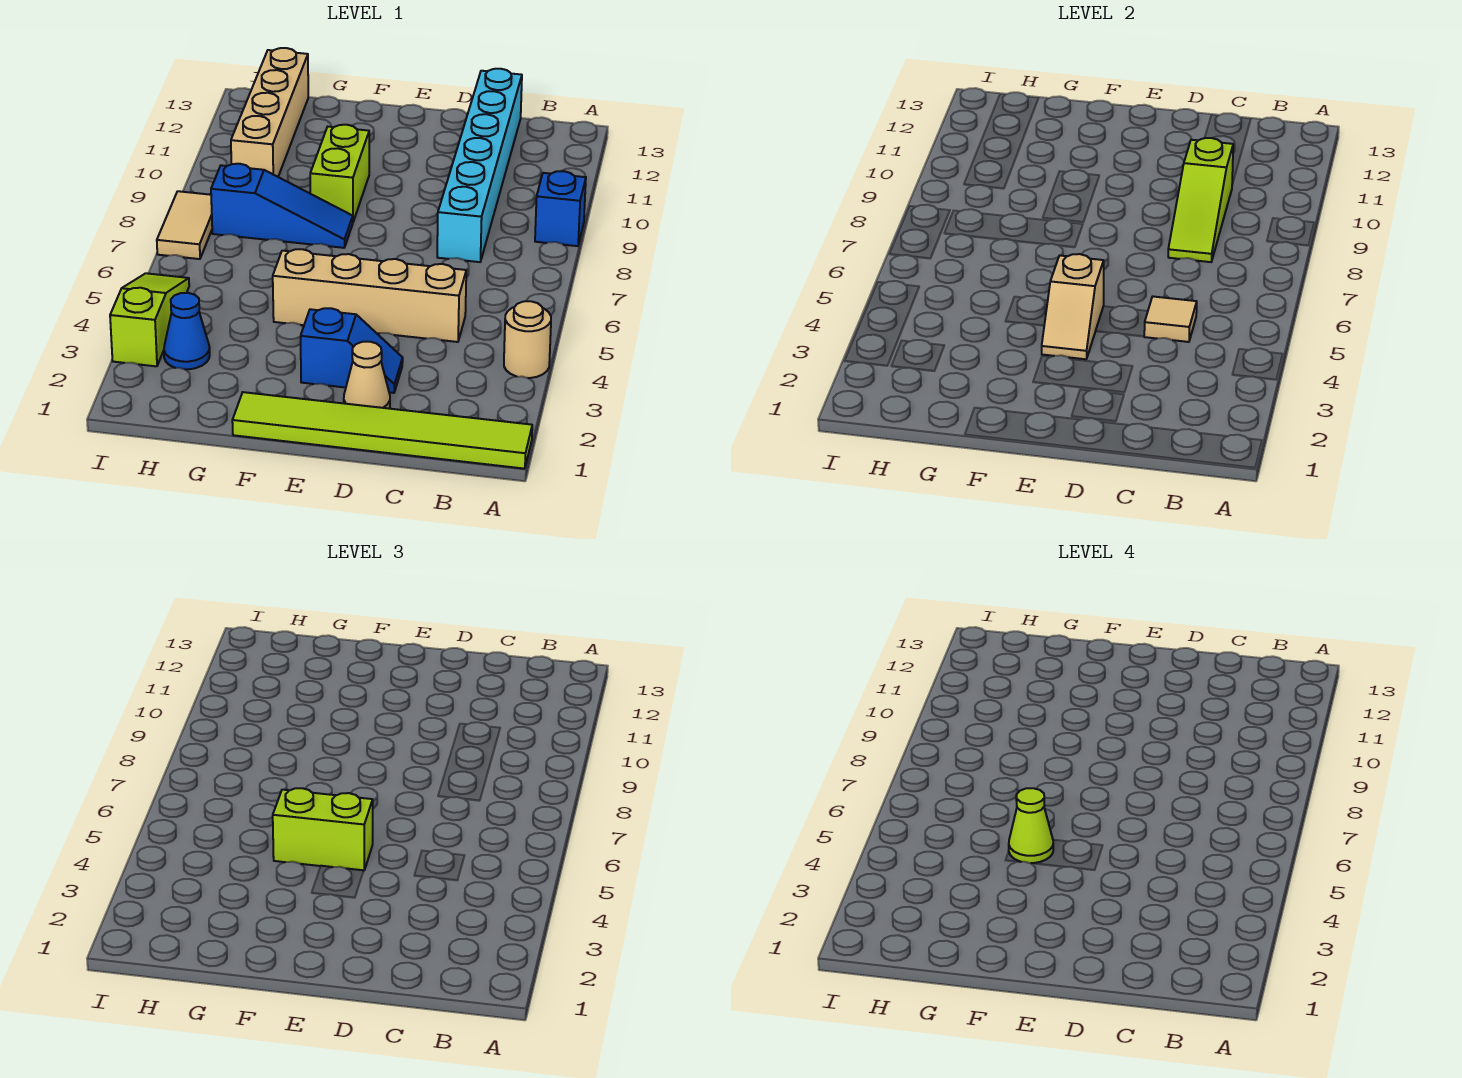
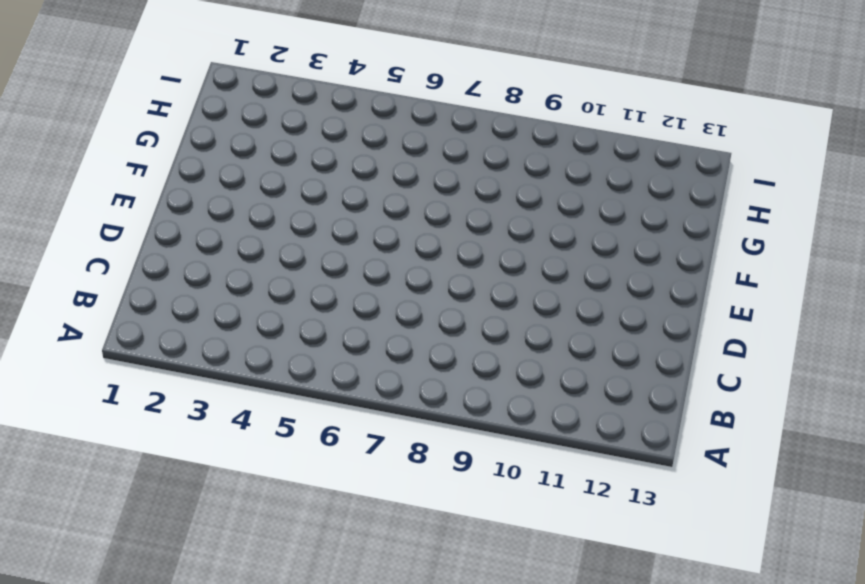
none -> lime tile A1:F1 level 1
none -> tan round brick A4 level 1
none -> blue brick A9 level 1

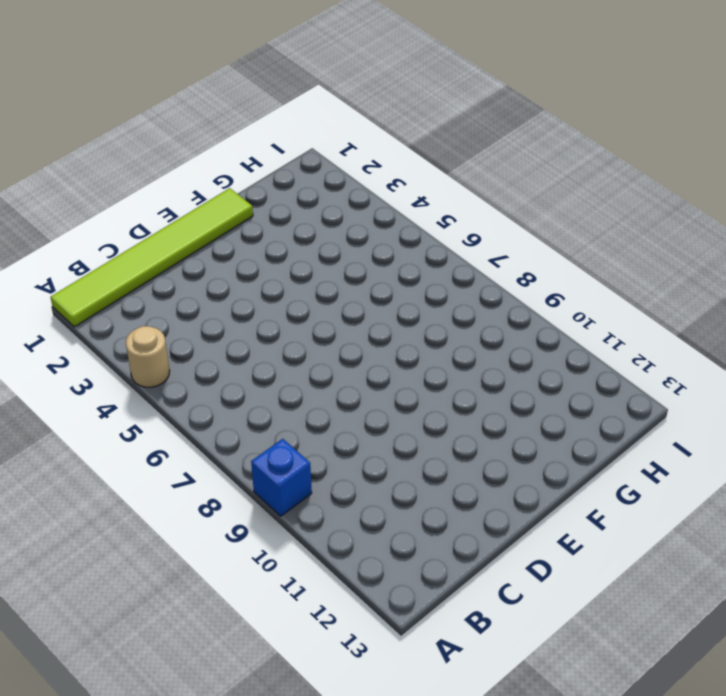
none -> tan brick C5:F5 level 1
none -> cyan brick C8:C13 level 1
none -> tan cone D2 level 1

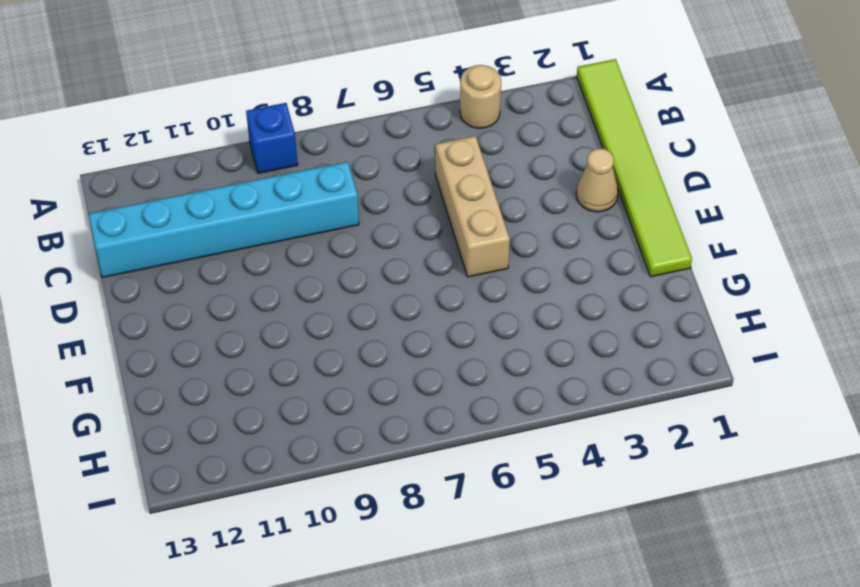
tan brick C5:E5 level 1 -> tan brick C5:F5 level 1
none -> blue slope D3:E3 level 1 top E
none -> blue slope F8:H8 level 1 top H
none -> lime brick F9:F10 level 1

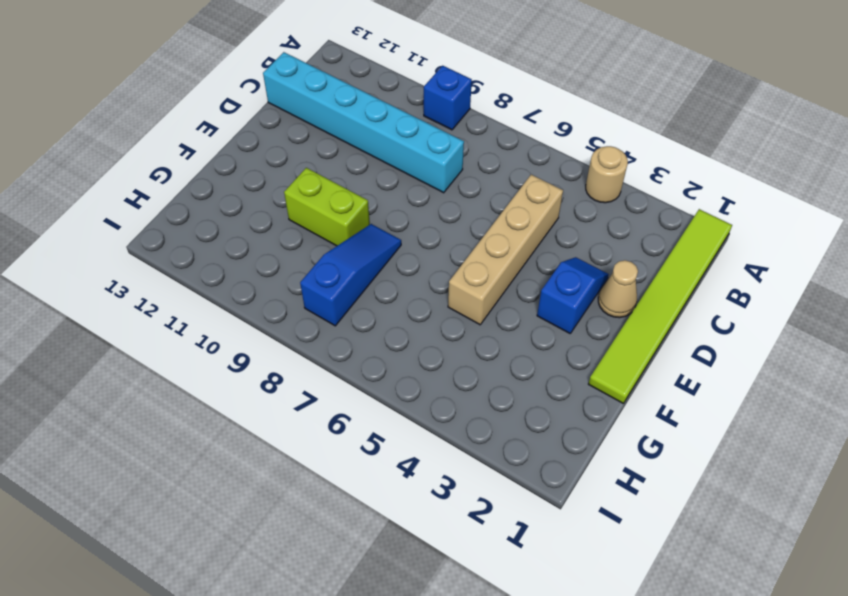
none -> blue cone H3 level 1
none -> tan brick H10:H13 level 1
none -> lime slope I3:I5 level 1 top 3

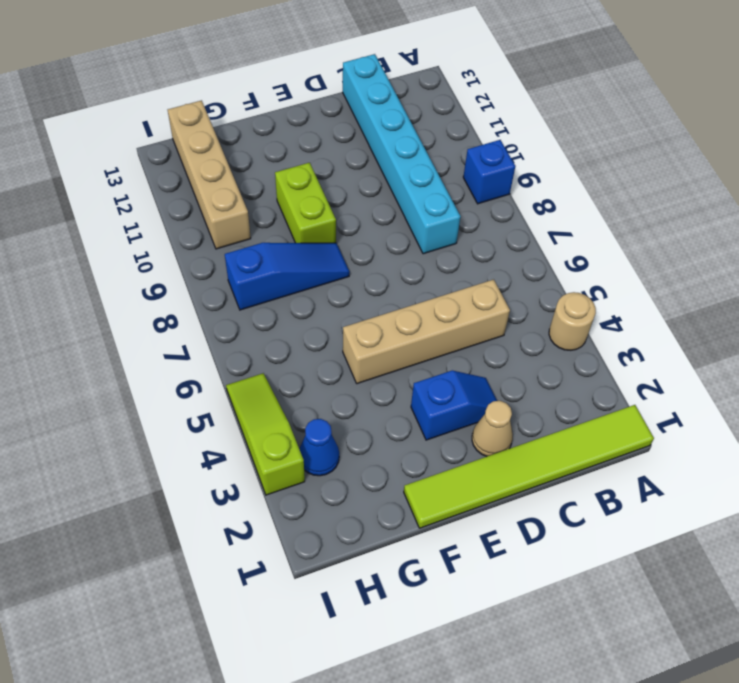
none -> tan tile I7:I8 level 1
none -> tan tile C5 level 2
none -> lime slope C8:C10 level 2 top 10

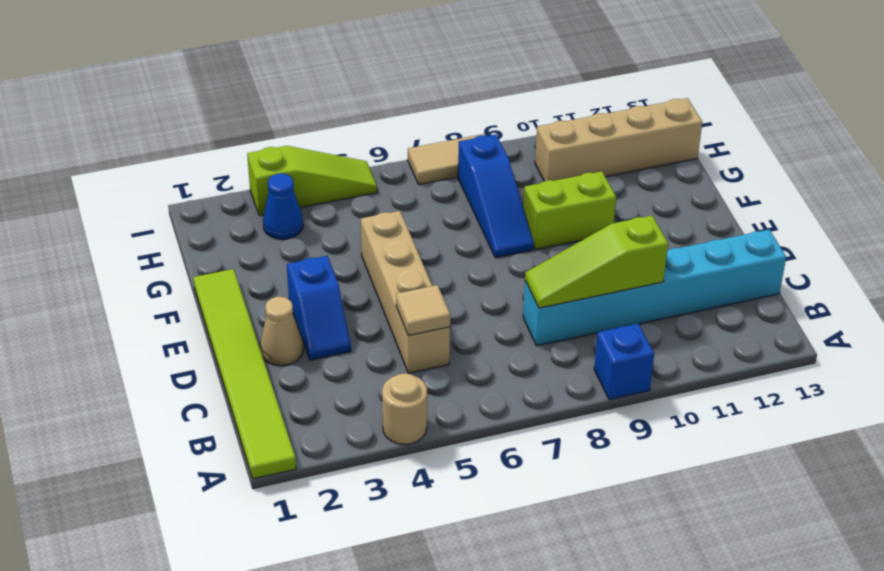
none -> tan slope E4:E5 level 2 top 5
none -> lime brick E5:F5 level 3
none -> lime cone F5 level 4

